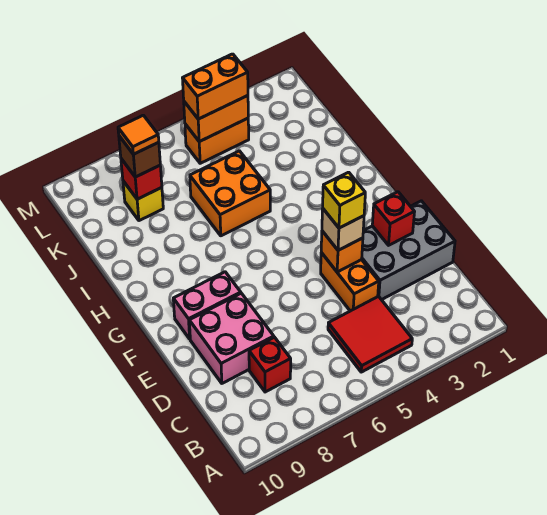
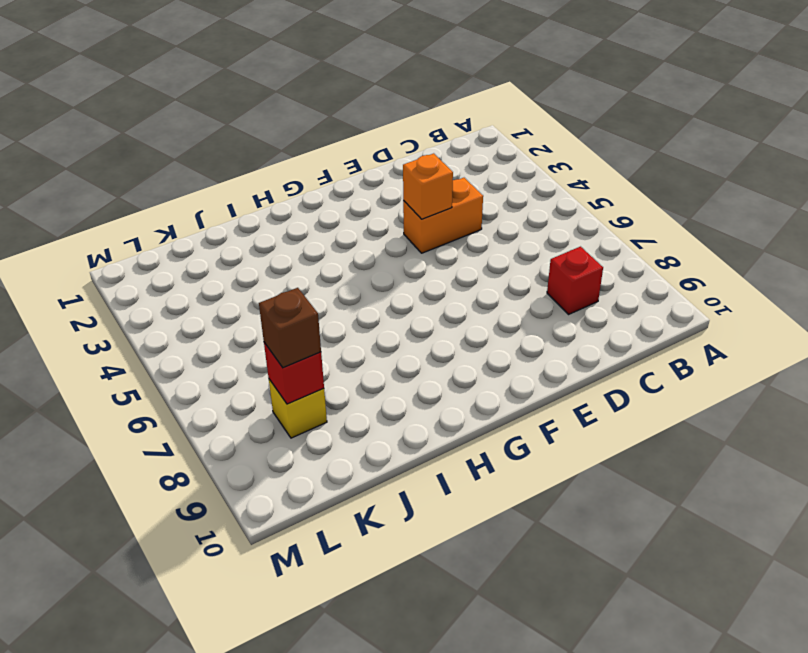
none -> red tile B4:C5 level 1
none -> grey brick D1:E3 level 1
none -> pink brick D8:E9 level 1

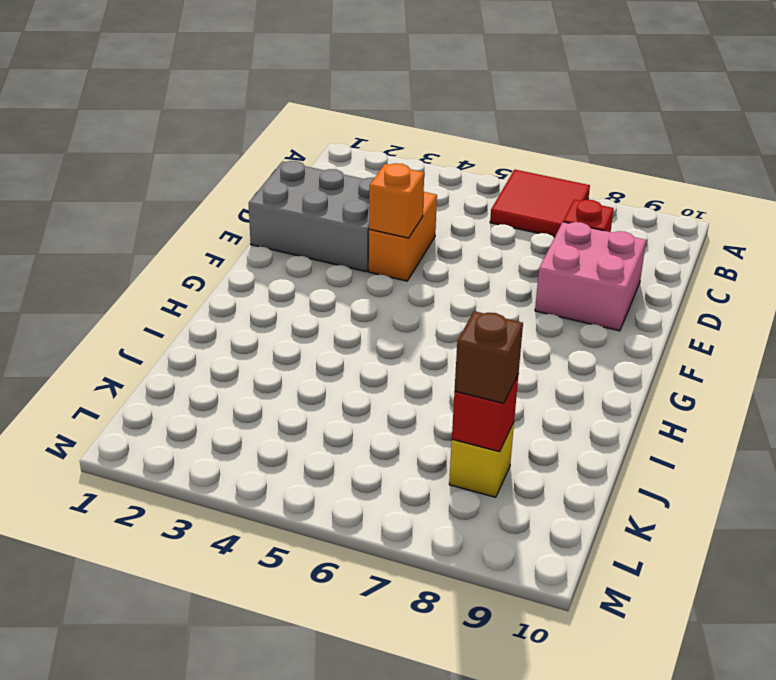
red tile A6:B7 level 1 -> red tile B4:C5 level 1
none -> pink brick F8:F9 level 1
none -> orange brick I5:J6 level 1
none -> orange brick L4:L5 level 1

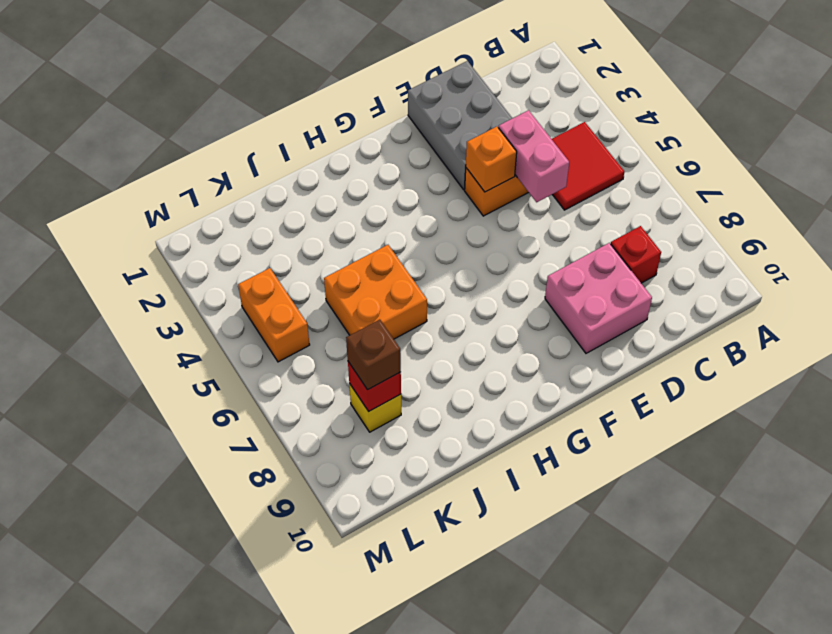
pink brick D4:D5 level 2 -> pink brick F8:F9 level 1
none -> red brick E2 level 2
none -> orange brick L4:L5 level 2
none -> tan brick E4 level 3

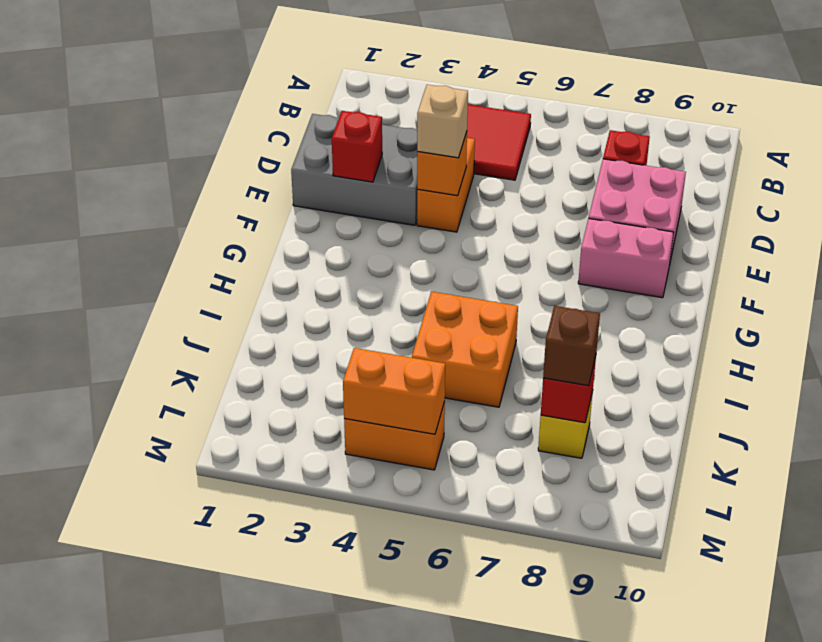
none -> orange brick L4:L5 level 3
none -> yellow brick E4 level 4
none -> orange tile K8 level 4

